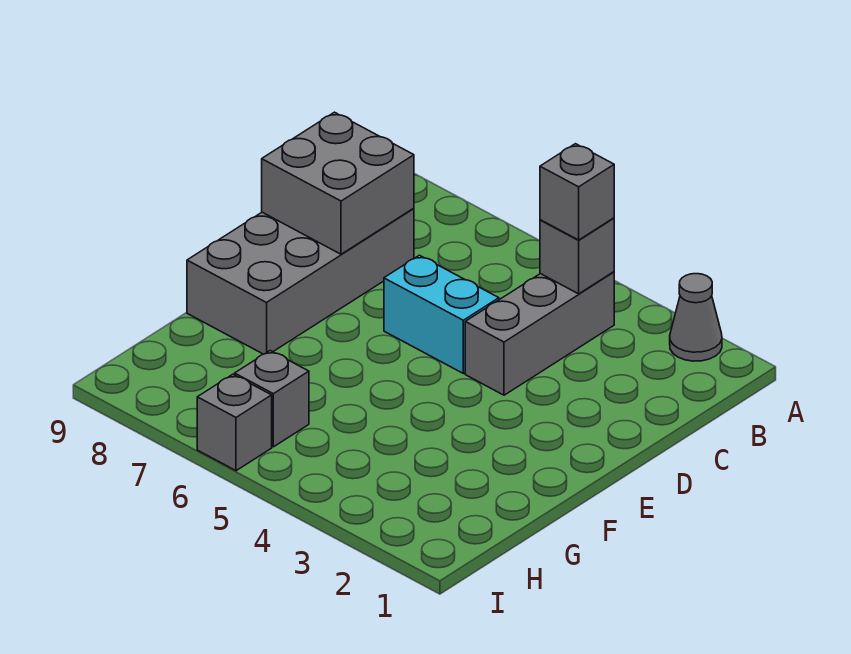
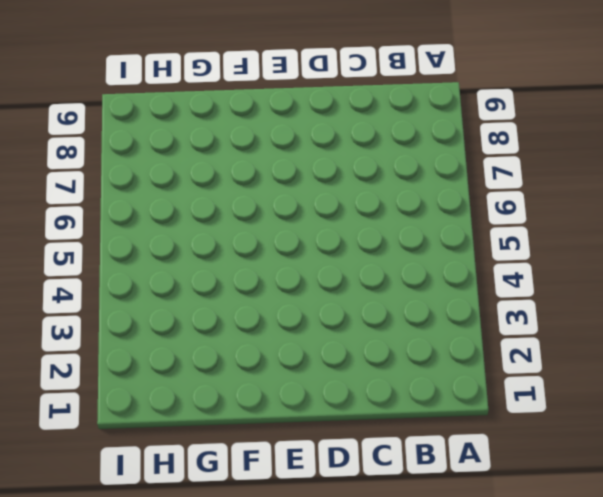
none -> grey cone A2 level 1
none -> grey brick B4:D4 level 1

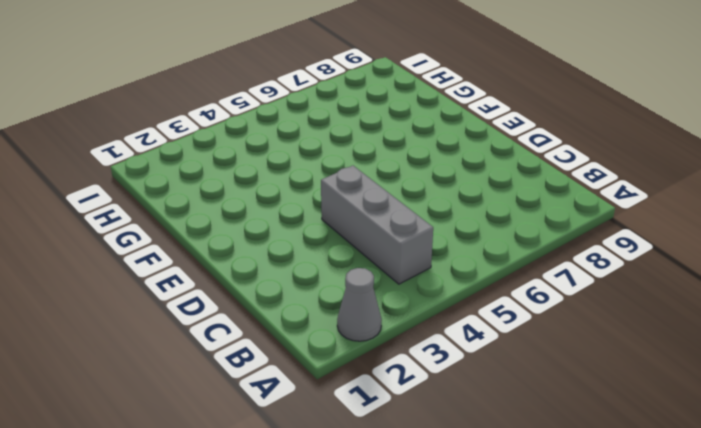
none -> grey brick C8:F9 level 1
none -> cyan brick D5:D6 level 1

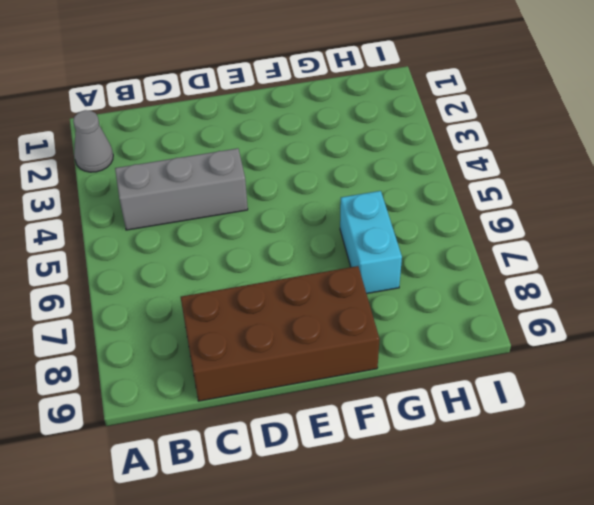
brown brick C8:F9 level 1 -> grey brick C8:F9 level 1
cyan brick G6:G7 level 1 -> cyan brick D5:D6 level 1
none -> grey brick H6 level 1
none -> grey brick I6 level 1

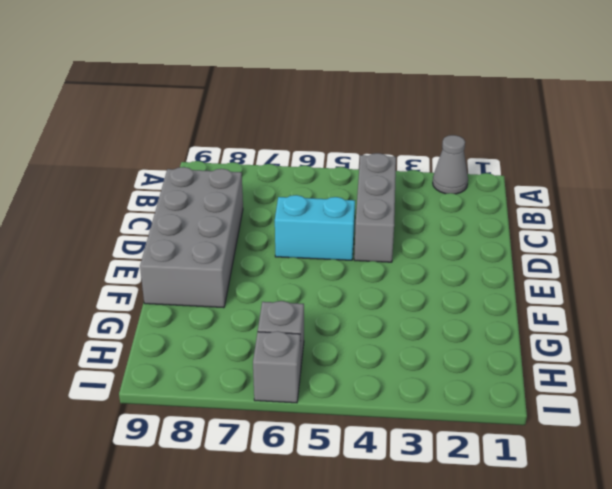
none -> grey brick B4 level 2
none -> grey brick C8:D9 level 2

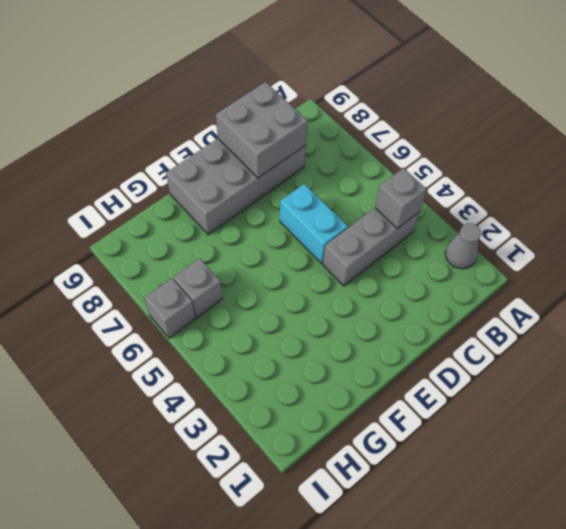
none -> grey brick B4 level 3

